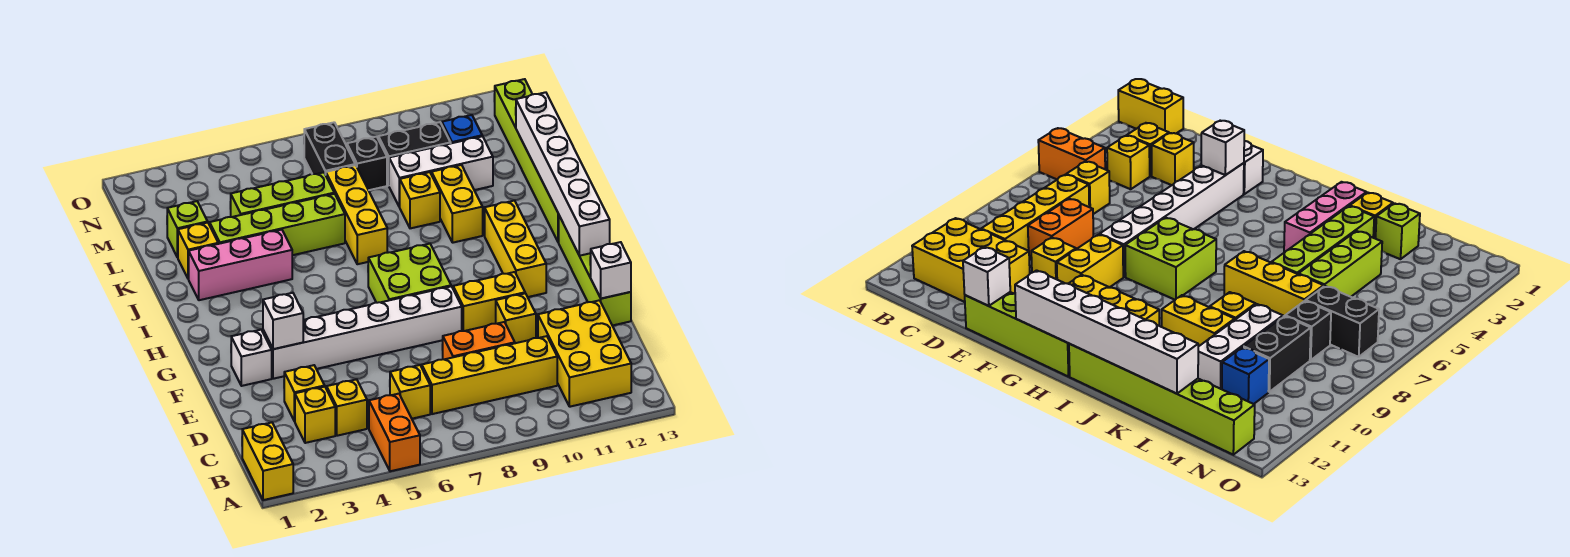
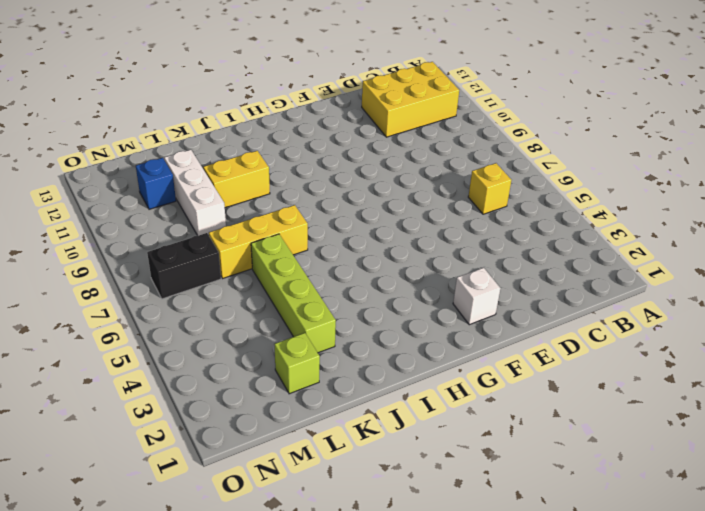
none -> yellow brick A1:B1 level 1
none -> orange brick A5:B5 level 1
none -> yellow brick C3 level 1
none -> yellow brick C4 level 1

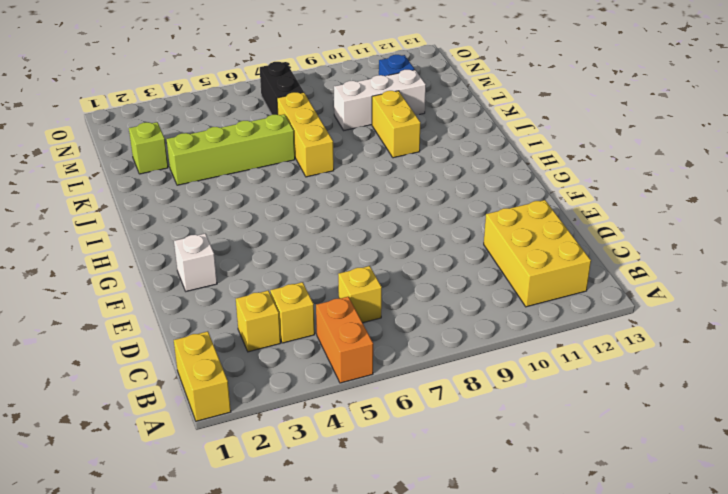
none -> yellow brick C7:C10 level 1
none -> yellow brick D3 level 1
none -> orange brick D8:D9 level 1
none -> yellow brick E10 level 1

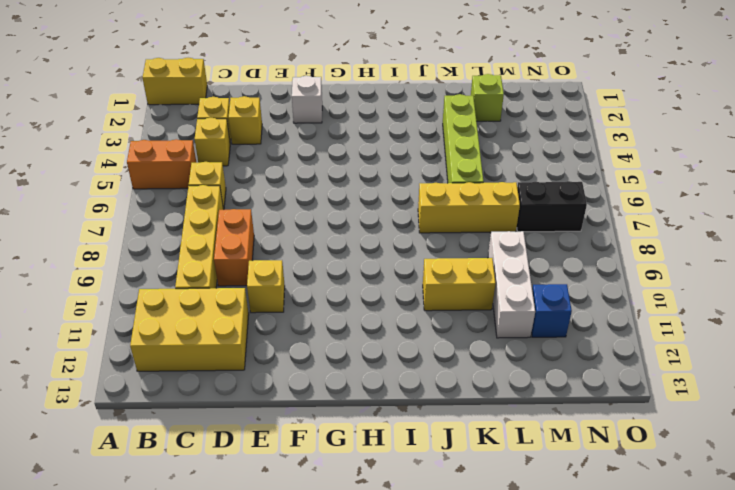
none -> lime brick E13:H13 level 1
none -> white brick F3:F8 level 1
none -> yellow brick F9:F10 level 1
none -> lime brick G7:H8 level 1

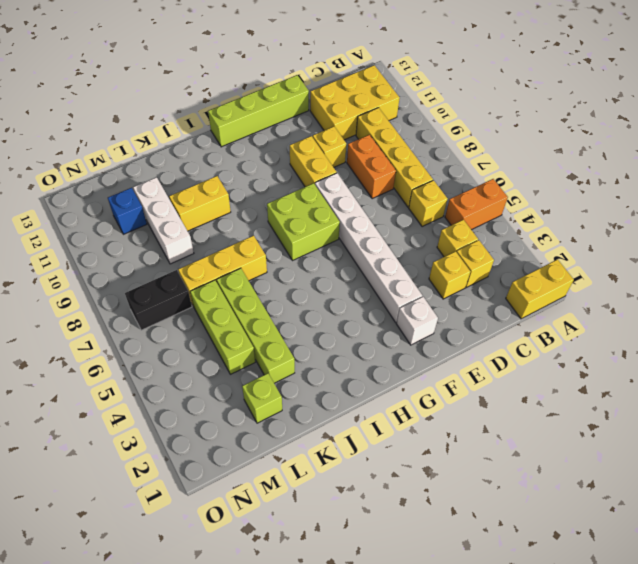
none -> yellow brick G11:I11 level 1
none -> lime brick I13:N13 level 1
none -> pink brick J2:J4 level 1
none -> yellow brick K2 level 1

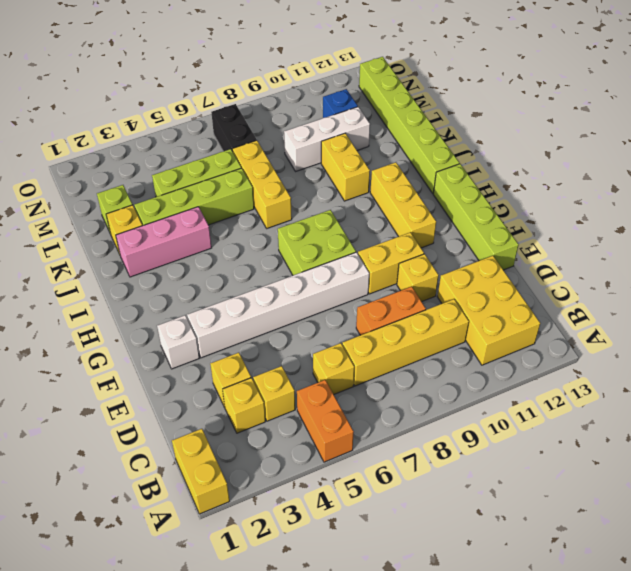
none -> yellow brick K9 level 1
none -> black brick M8 level 1
none -> black brick M9:M10 level 1
none -> white brick E13 level 2

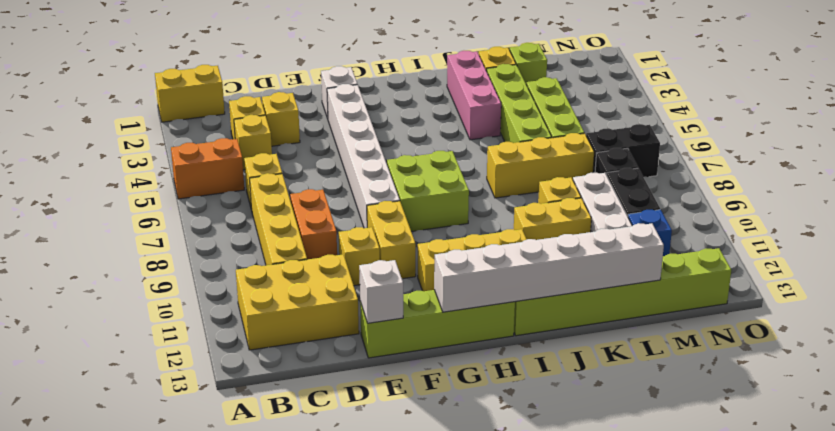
none -> white brick F3 level 2

